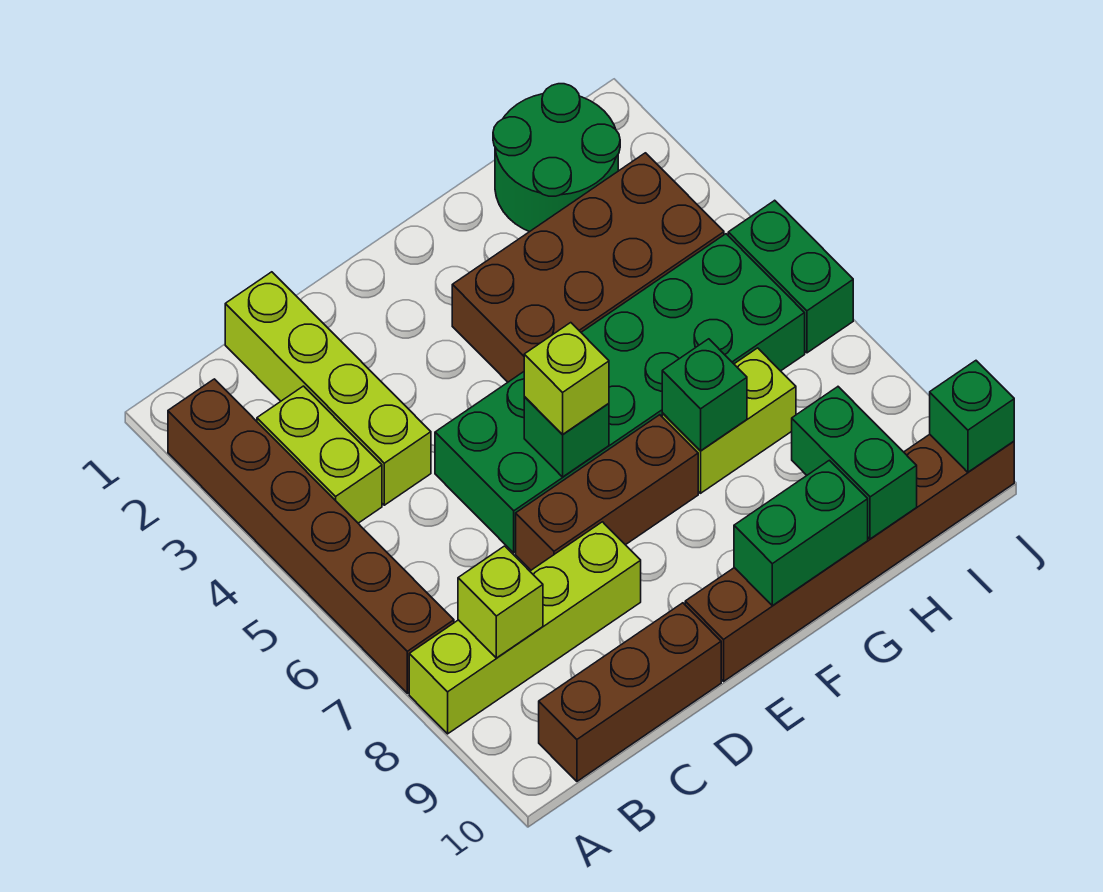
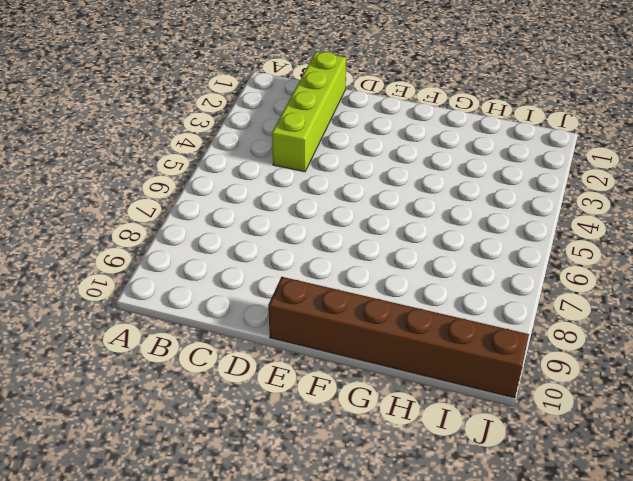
none -> brown brick A2:A7 level 1
none -> lime brick A8:D8 level 1
none -> lime brick B3:B4 level 1

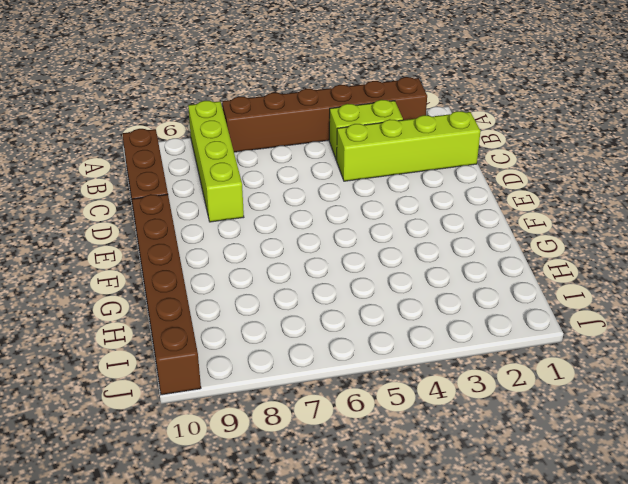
none -> green brick D5:I6 level 1
none -> brown brick D7:F7 level 1
none -> brown brick F3:I4 level 1

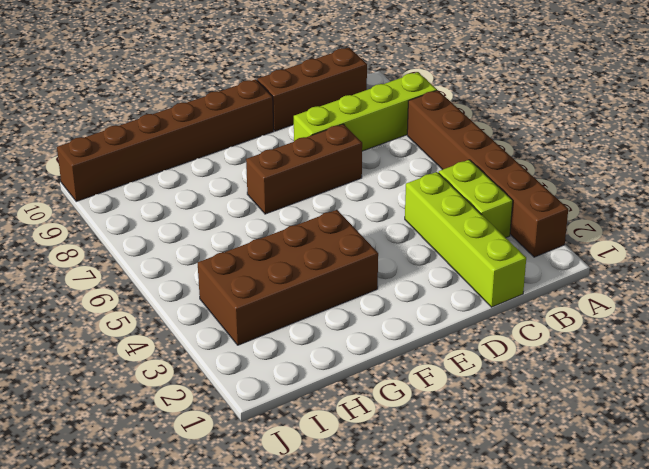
none -> green brick D5:I6 level 1
none -> lime brick G7:H7 level 1
none -> green round brick H1:I2 level 1

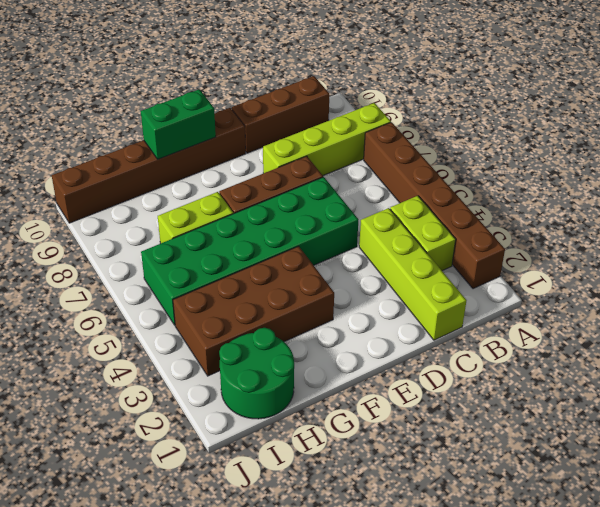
none -> green brick J5:J6 level 1
none -> lime brick B8 level 2
none -> green brick E6 level 2

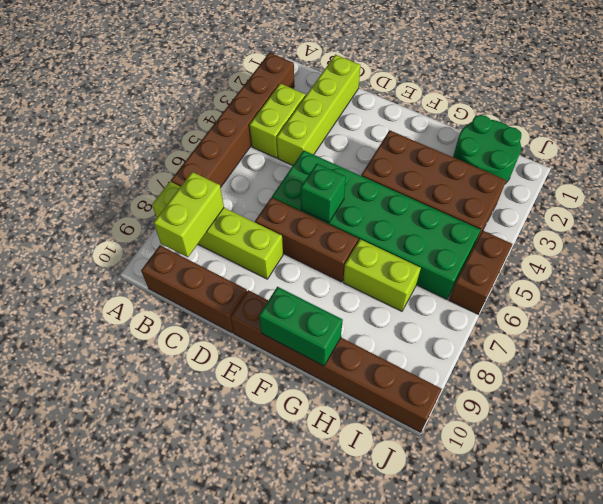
lime brick B8:B9 level 2 -> lime brick B8 level 2
brown brick J5:J6 level 1 -> green brick J5:J6 level 1
none -> green brick G7 level 2
none -> green brick H9:H10 level 2
none -> green brick J10 level 2

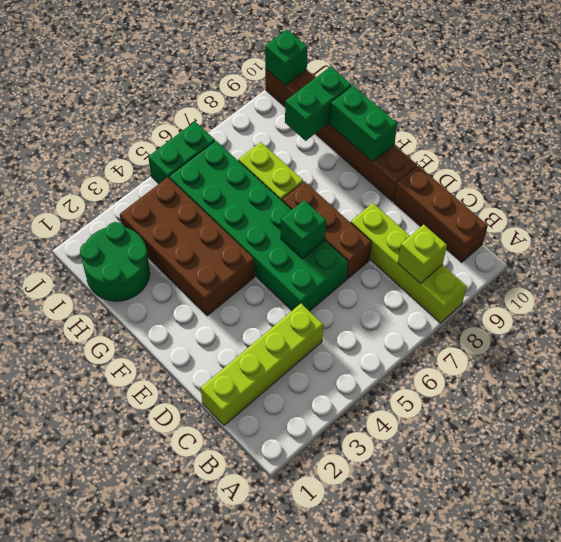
none -> brown brick A2:A7 level 1
none -> lime brick B3:B4 level 1
none -> green brick G7 level 2

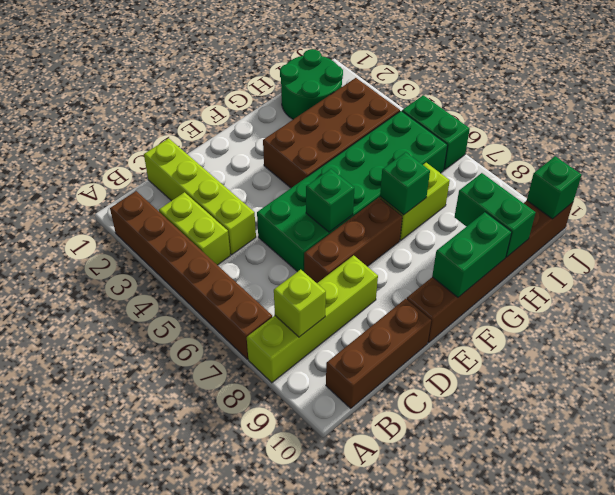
none -> lime brick E6 level 3

